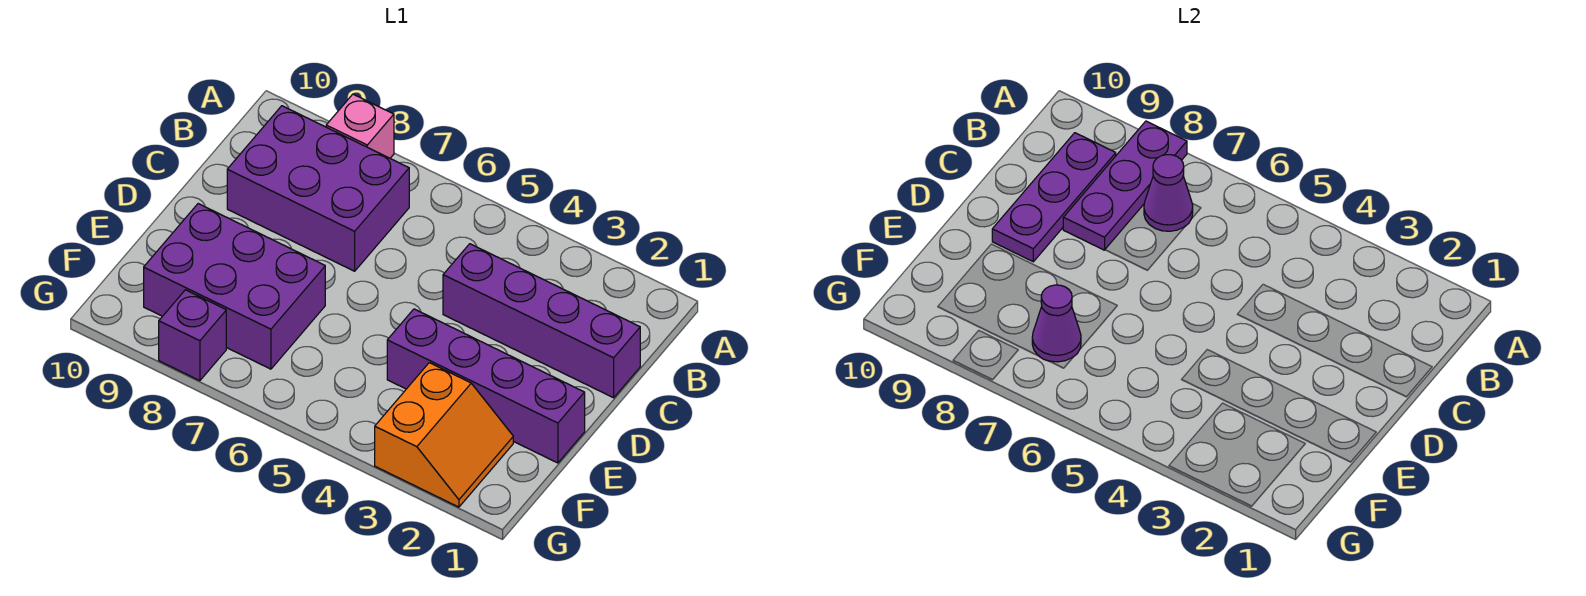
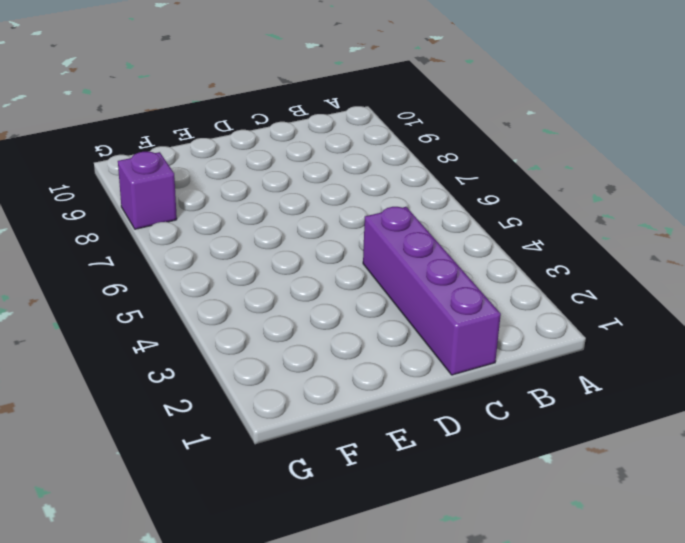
none -> pink brick A8 level 1
none -> purple brick B7:C9 level 1

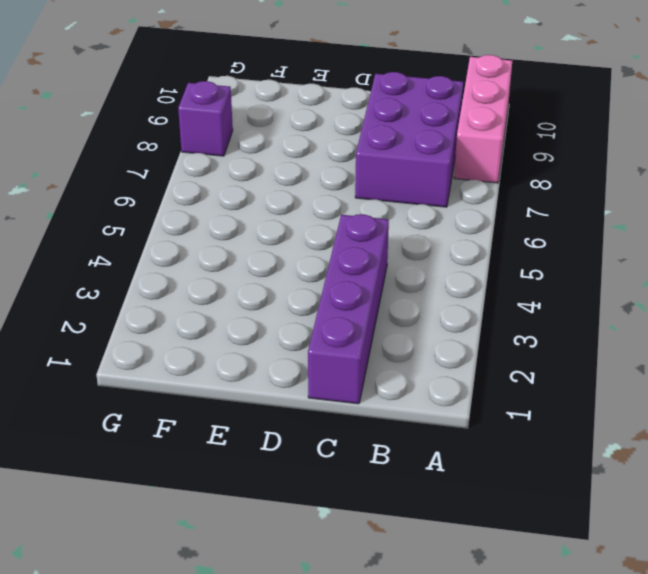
pink brick A8:A10 level 1 -> pink brick A8 level 1
none -> purple brick E1:E4 level 1
none -> purple brick E7:F9 level 1

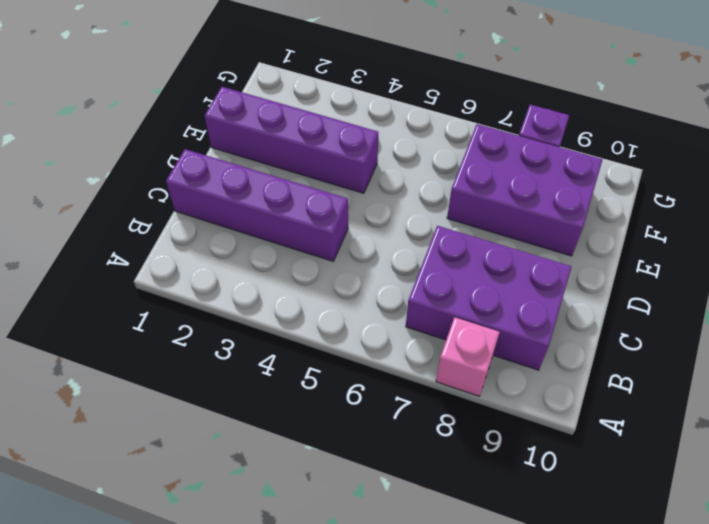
none -> orange slope F2:G3 level 1 top 3
none -> purple plate A8:C8 level 2

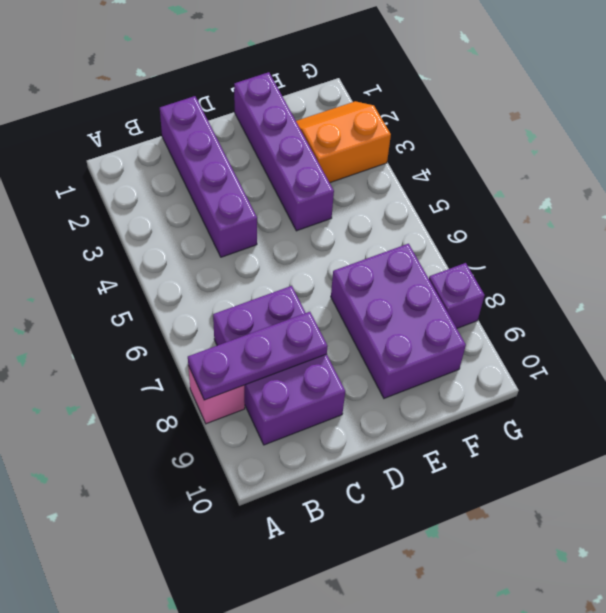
none -> purple cone B7 level 2
none -> purple plate B9:D9 level 2

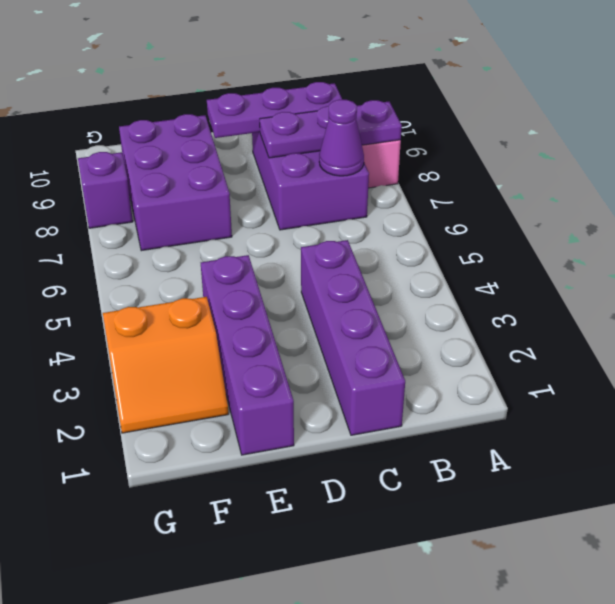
none -> purple cone F7 level 2

